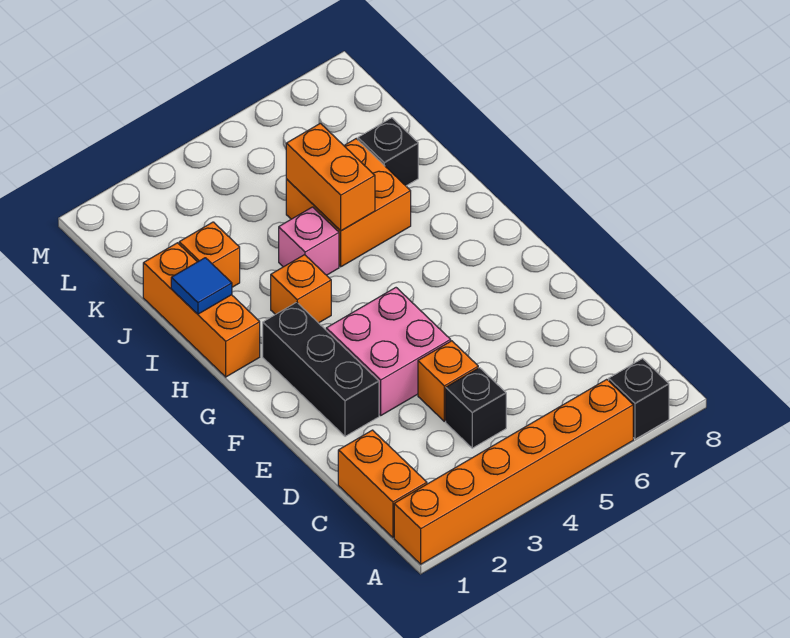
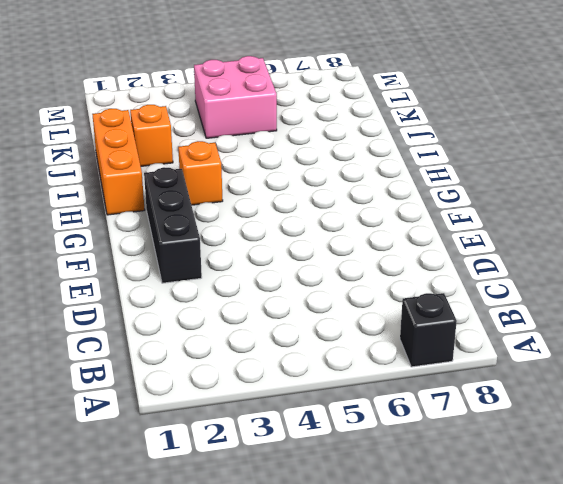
pink brick K4:L5 level 1 -> pink brick E3:F4 level 1
none -> orange brick A1:A6 level 1
none -> orange brick B1:C1 level 1
none -> black brick C4 level 1

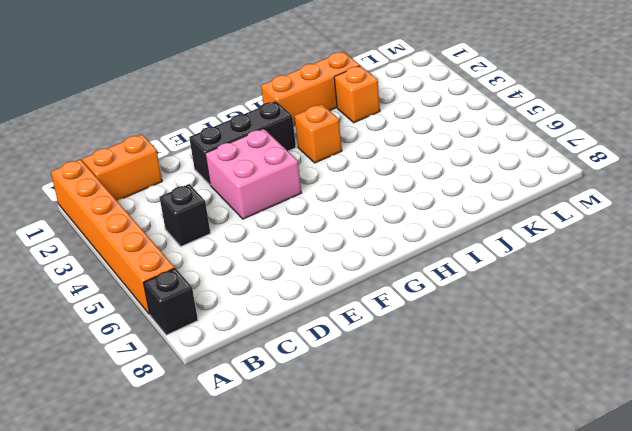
none -> orange brick D4 level 1
none -> pink brick I4 level 1
none -> orange brick I5:J6 level 1

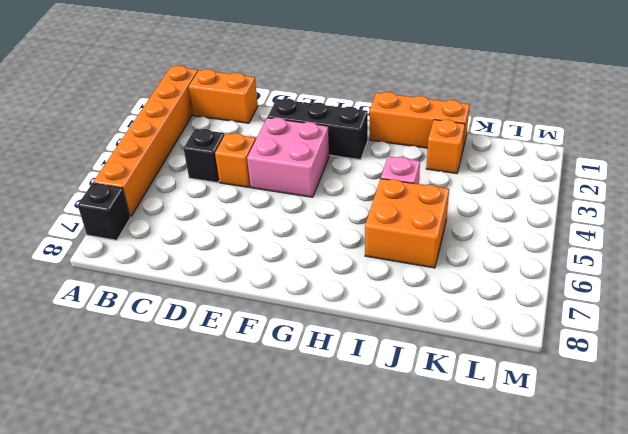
none -> orange brick H3 level 1
none -> black brick J7 level 1
none -> blue tile I1 level 2

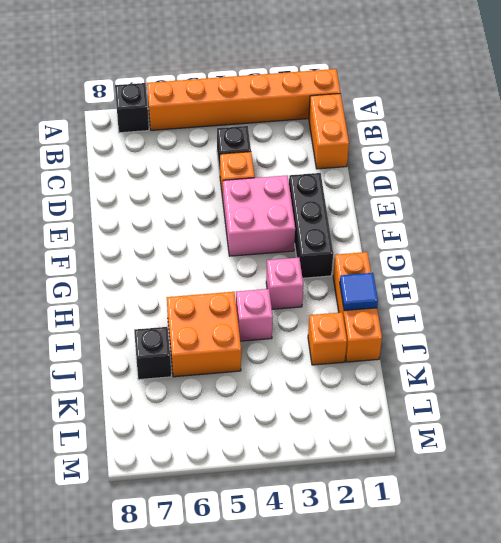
pink brick H3 level 1 -> orange brick H3 level 1
none -> orange brick I5:J5 level 2

